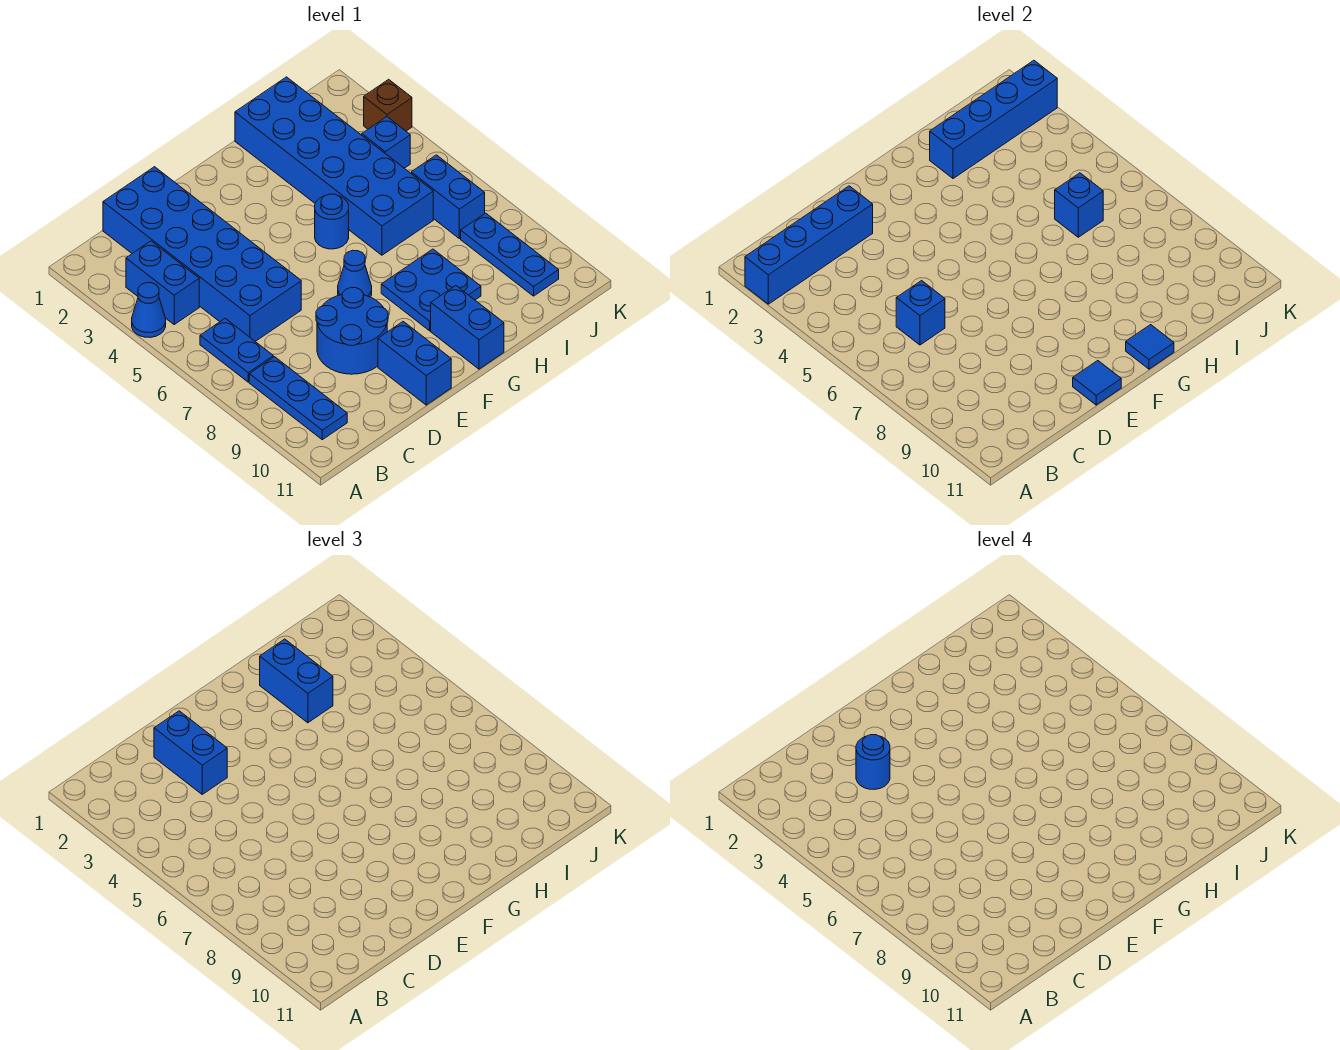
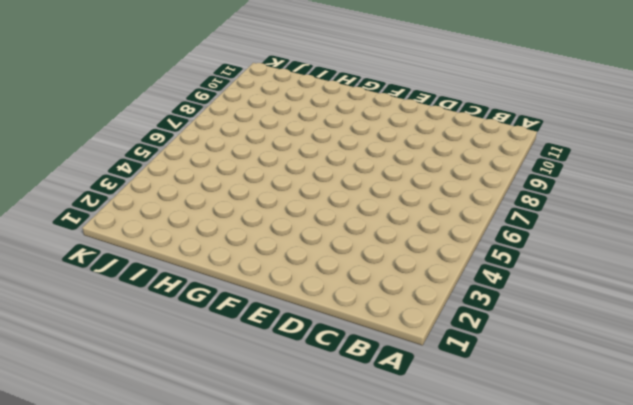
none -> blue cone A4 level 1
none -> blue brick B3:B4 level 1
none -> blue plate B6:B7 level 1

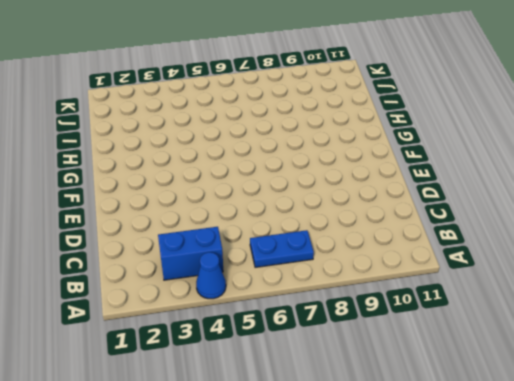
none -> blue plate B8:B10 level 1
none -> blue brick C1:D6 level 1
none -> blue round brick D8:E9 level 1

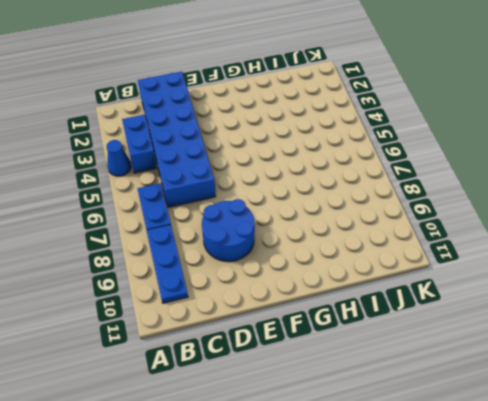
none -> blue brick E10:E11 level 1
none -> blue cone F7 level 1
none -> blue round brick G5 level 1

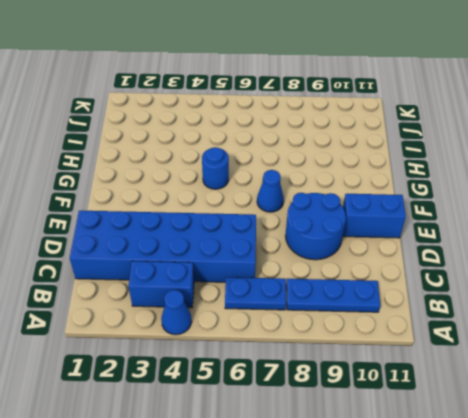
none -> blue plate G8:H9 level 1
none -> blue brick G10:G11 level 1
none -> blue brick H1:I6 level 1

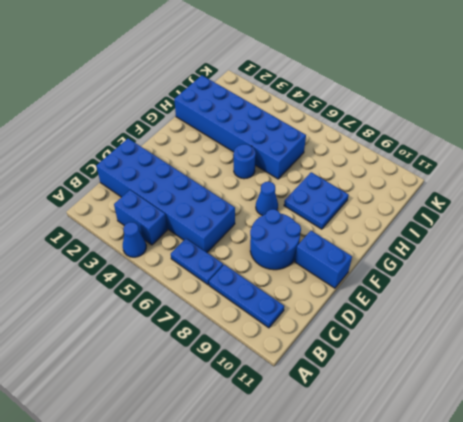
none -> blue brick G10:G11 level 1
none -> blue brick J4 level 1
none -> blue brick J6:J7 level 1

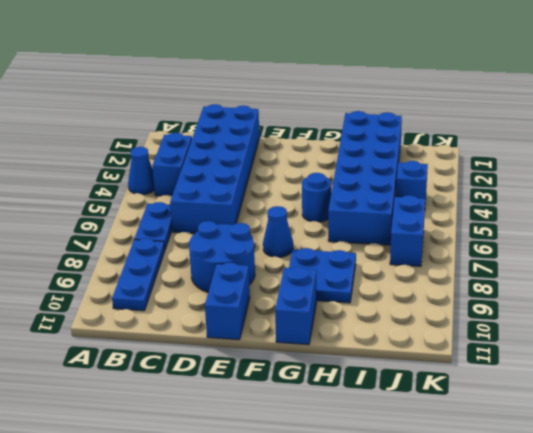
none -> blue plate J8:J10 level 1
none -> brown brick K3 level 1
none -> blue brick A2:D2 level 2

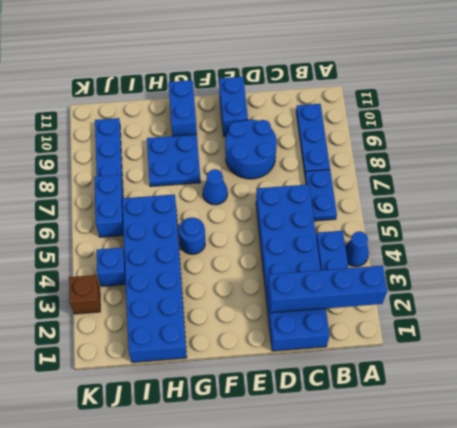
none -> blue brick C6 level 2
none -> blue tile E11 level 2
none -> blue tile G11 level 2

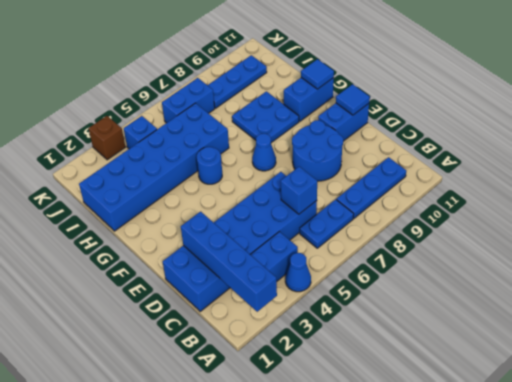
none -> blue brick H2:K2 level 2
none -> blue brick I6 level 2
none -> blue brick D2:D3 level 3

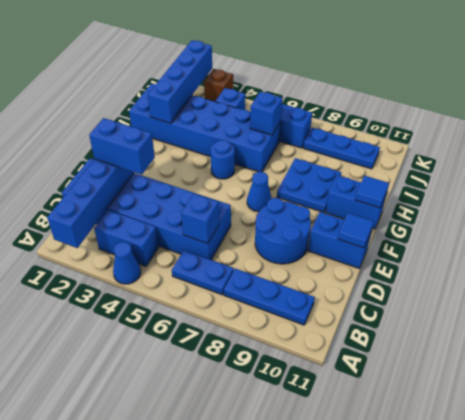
none -> blue brick H2:H3 level 3
none -> blue round brick D3 level 4

